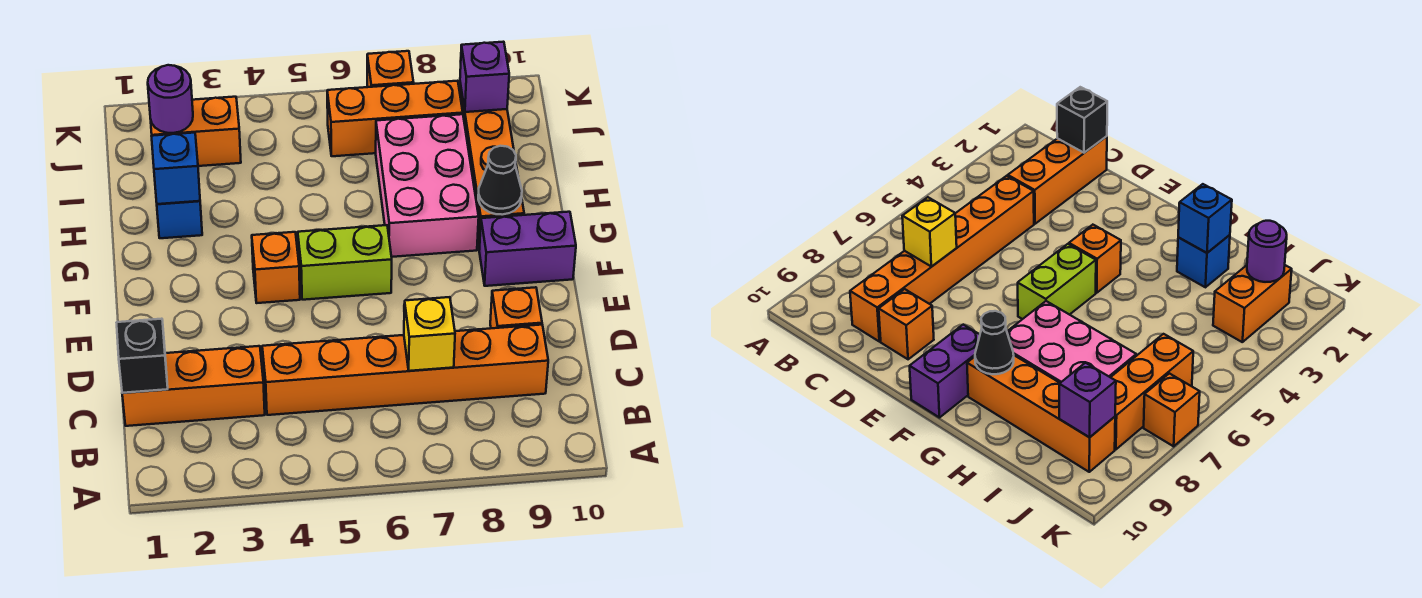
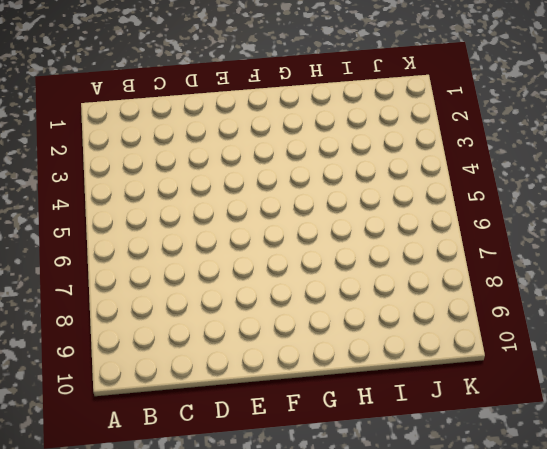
none -> orange brick C1:C3 level 1
none -> orange brick C4:C9 level 1
none -> orange brick D9 level 1

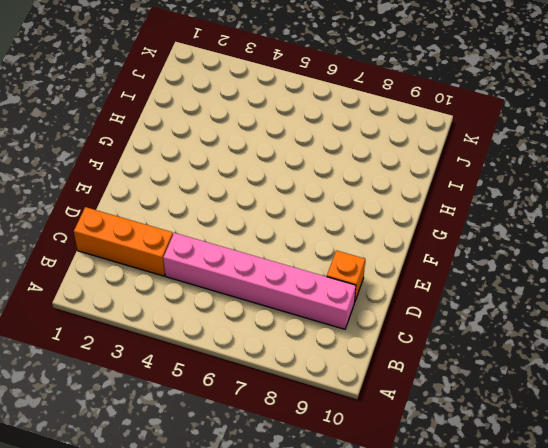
pink brick C4:C9 level 1 -> orange brick C4:C9 level 1
none -> orange brick F4 level 1
none -> lime brick F5:F6 level 1
none -> purple brick F9:F10 level 1

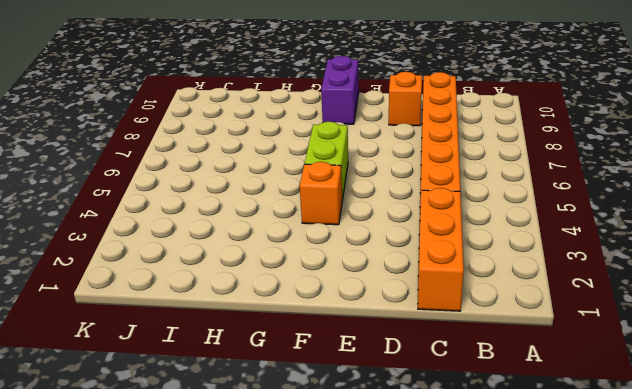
none -> pink brick G7:I8 level 1
none -> orange brick G9:J9 level 1
none -> blue brick H2 level 1

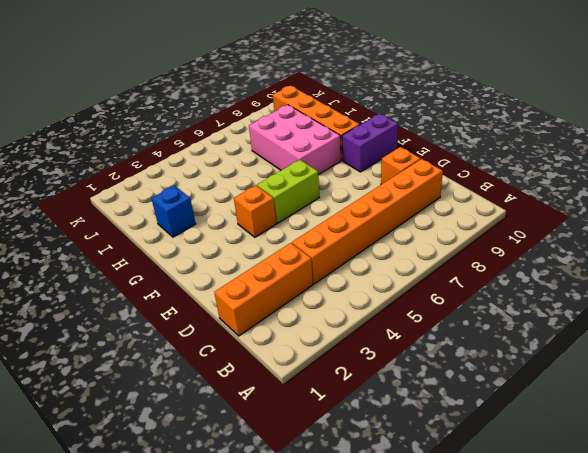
none -> orange brick J2:J3 level 1
none -> orange brick J6:J8 level 1
none -> orange brick K7 level 1

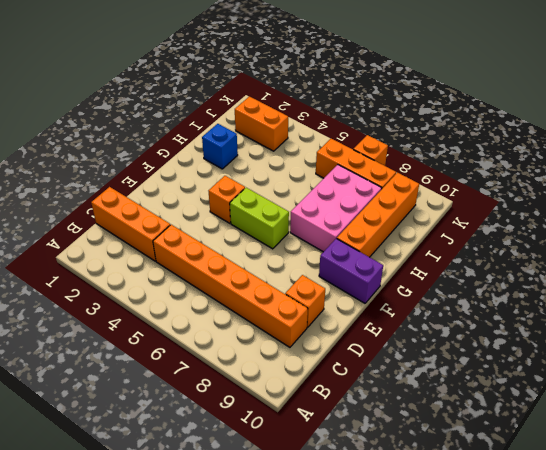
none -> black brick C1 level 2
none -> yellow brick C7 level 2
none -> black cone G9 level 2

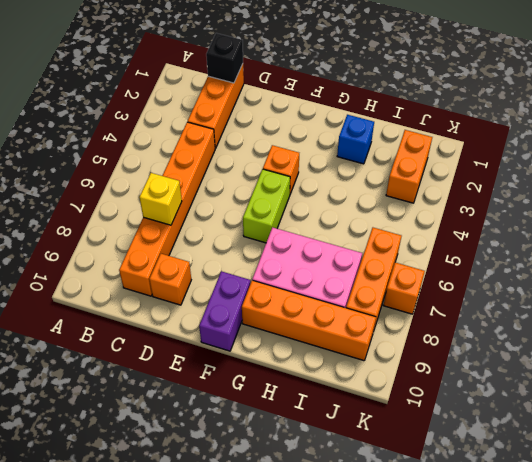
none -> black cone G9 level 2
none -> blue brick H2 level 2
none -> purple round brick J2 level 2

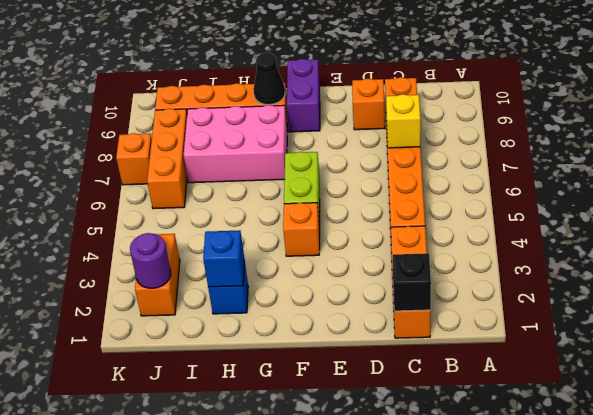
none -> purple brick J9 level 2

